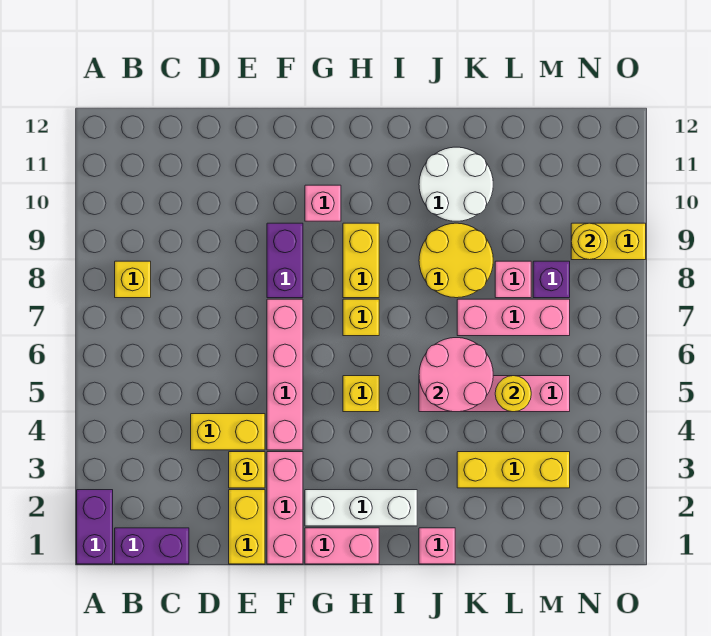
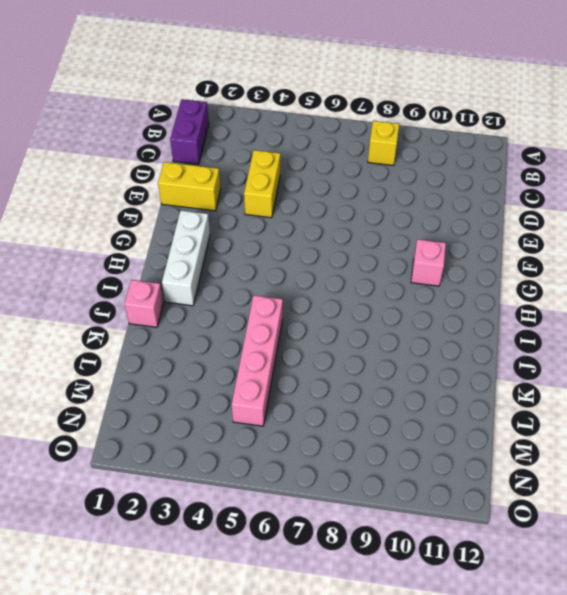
none -> purple brick A1:A2 level 1
none -> yellow brick E3 level 1
none -> pink brick F1:F3 level 1

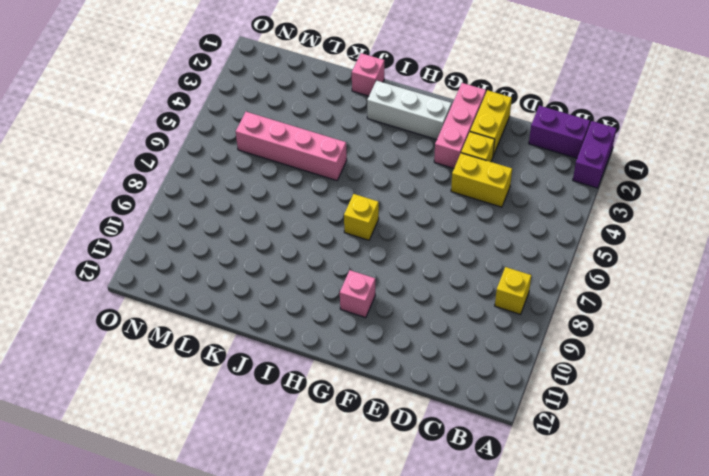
none -> pink brick F4:F7 level 1
none -> purple brick F8:F9 level 1
none -> pink brick G1:H1 level 1

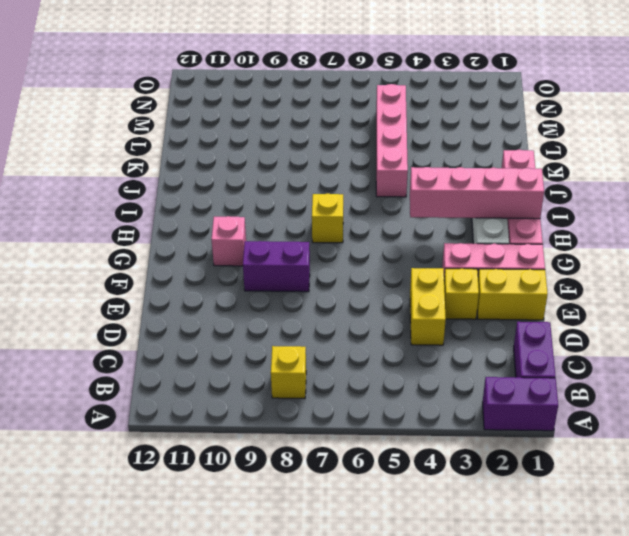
pink brick H1:H4 level 2 -> pink brick F4:F7 level 1
none -> yellow brick H5 level 1
none -> yellow brick H8:H9 level 1
none -> yellow round brick J8:K9 level 1

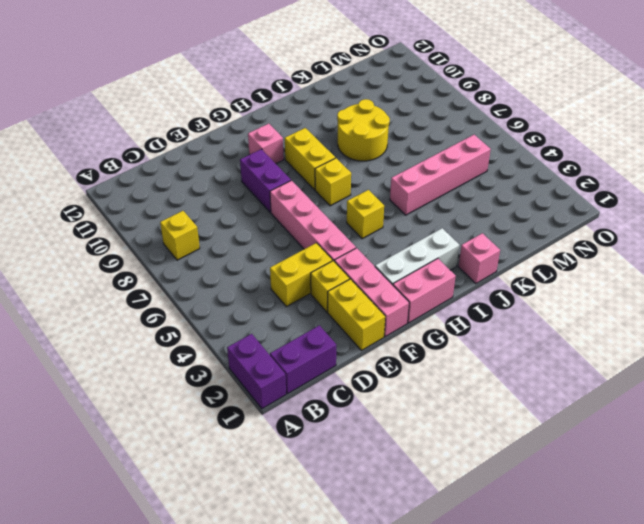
none -> white round brick J10:K11 level 1
none -> yellow brick K3:M3 level 1
none -> pink brick K7:M7 level 1

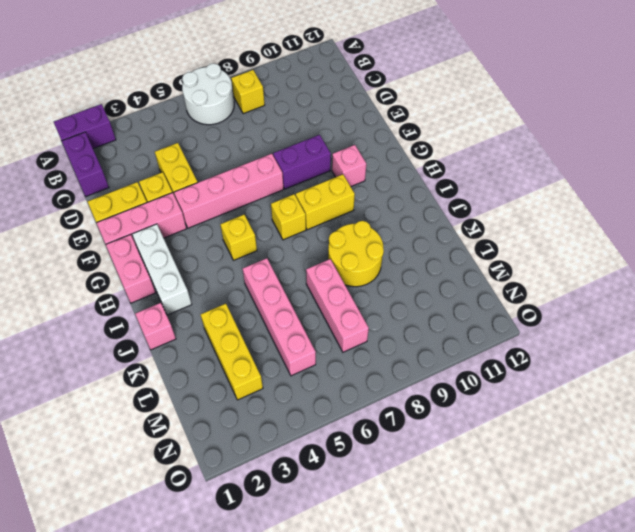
white round brick A6:B7 level 1 -> white round brick J10:K11 level 1
none -> pink brick L8 level 1
none -> purple brick M8 level 1
none -> yellow brick N9:O9 level 1

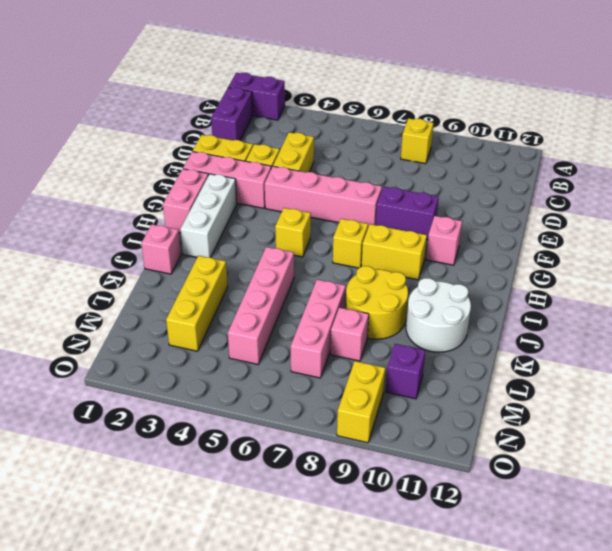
purple brick M10 level 1 -> purple brick M8 level 1
none -> pink round brick J5:K6 level 2
none -> yellow round brick L5 level 2
none -> yellow round brick N9 level 2

